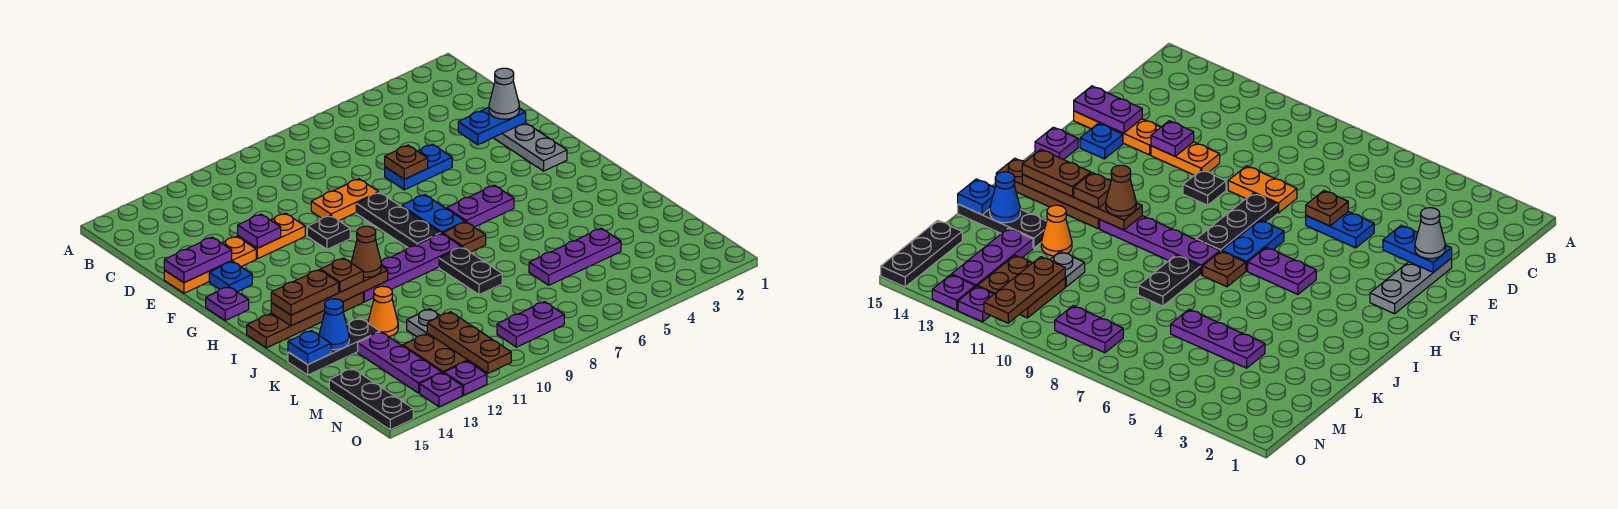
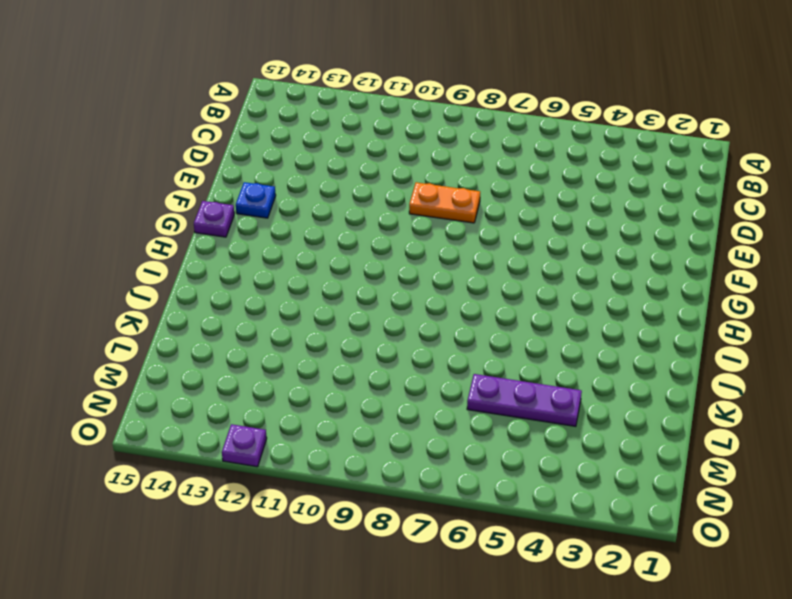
none -> grey plate E2:G2 level 1
none -> blue plate E5:E6 level 1
none -> orange plate E11:E12 level 1
none -> orange plate E13:E15 level 1

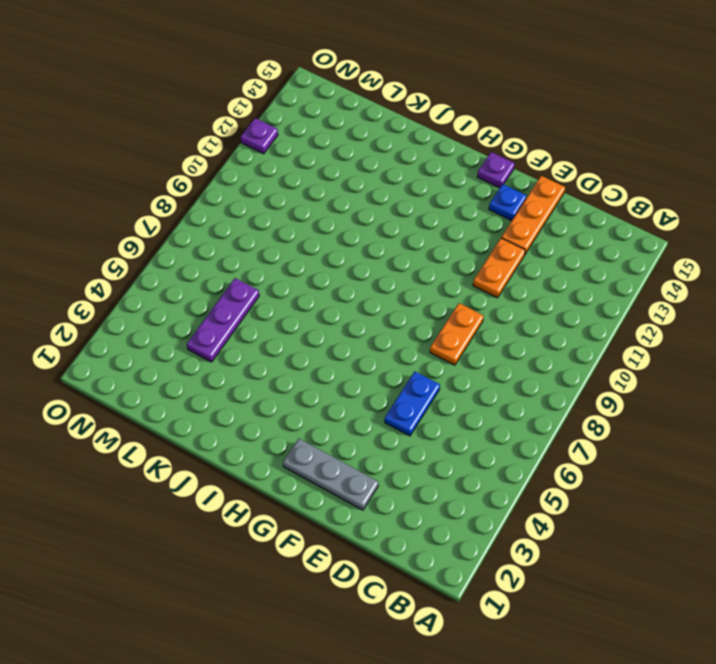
none -> black plate F8:H8 level 1
none -> black plate F10 level 1
none -> blue plate G7:H7 level 1
none -> purple plate H5:H6 level 1

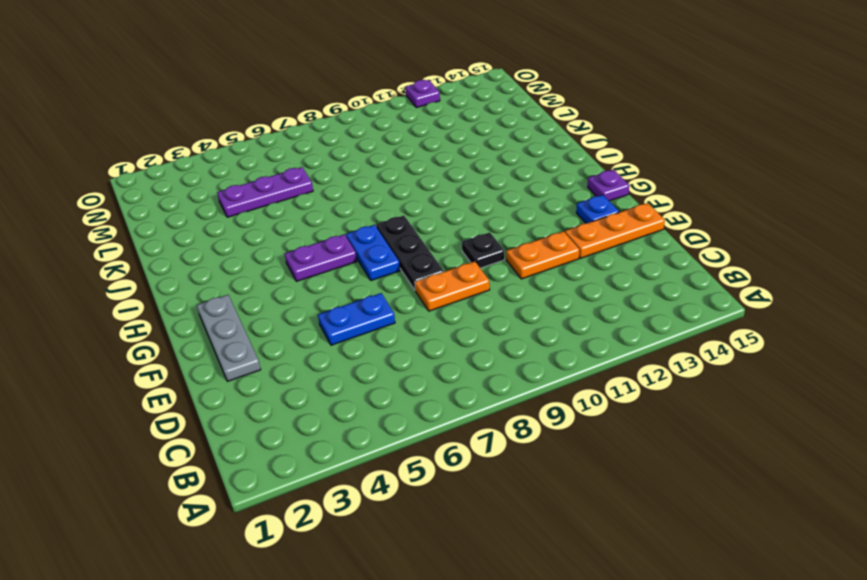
none -> brown plate I7 level 1
none -> purple plate I8:I11 level 1
none -> brown plate I12:I15 level 1
none -> black plate J8:K8 level 1

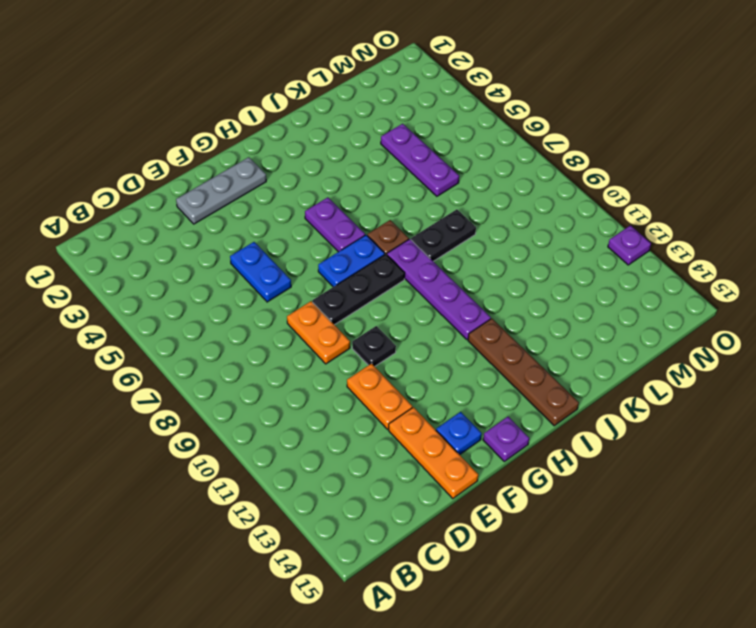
none -> orange cone K12 level 1
none -> black plate K13:K15 level 1
none -> grey plate L11 level 1
none -> purple plate L13:N13 level 1

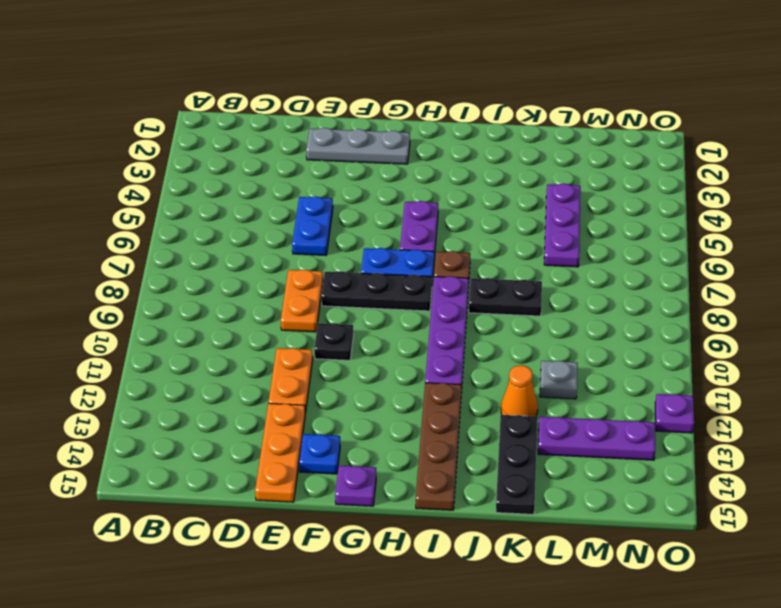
none -> brown plate M11:N12 level 1
none -> black plate M15:O15 level 1
none -> purple plate N8:N9 level 1
none -> purple plate O13 level 1

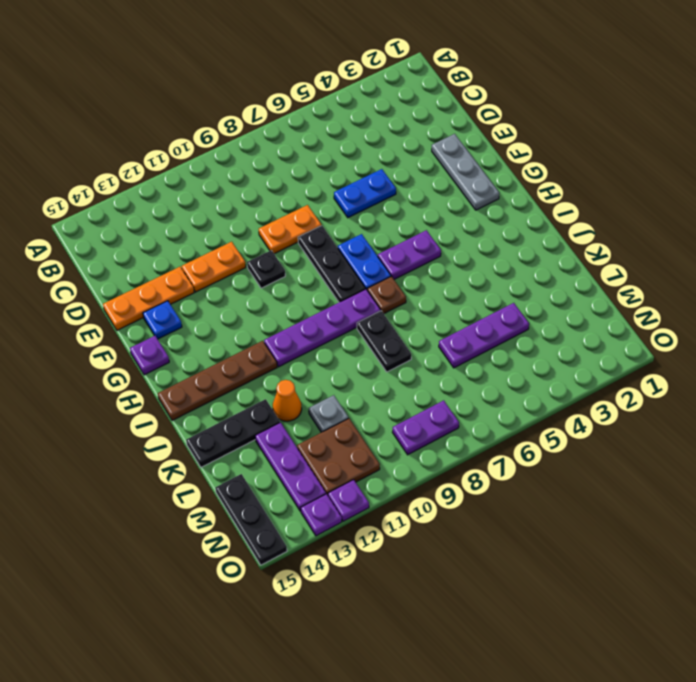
none -> blue plate E2:E3 level 2
none -> brown plate E6 level 2
none -> purple plate E12 level 2
none -> purple plate E14:E15 level 2

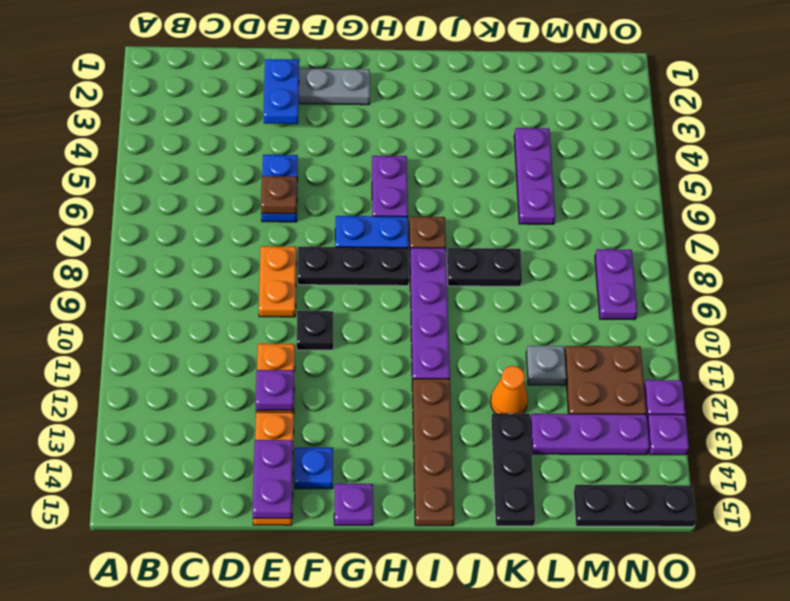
none -> brown plate I11:I14 level 2
none -> blue cone K14 level 2
none -> blue plate K15 level 2
none -> brown plate M11:O11 level 2

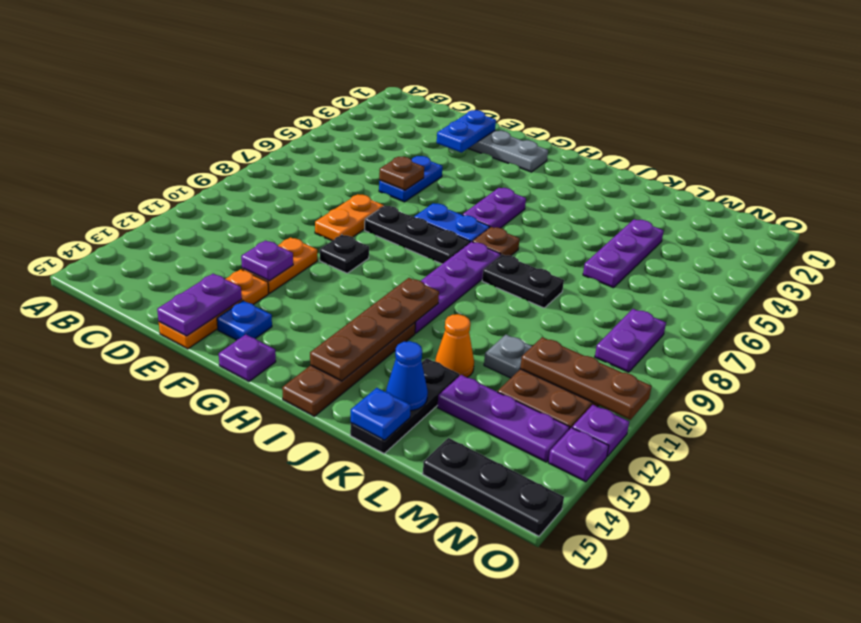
none -> grey cone E2 level 3
none -> brown cone I11 level 3
none -> brown plate I12 level 3
none -> brown plate I13:I14 level 3

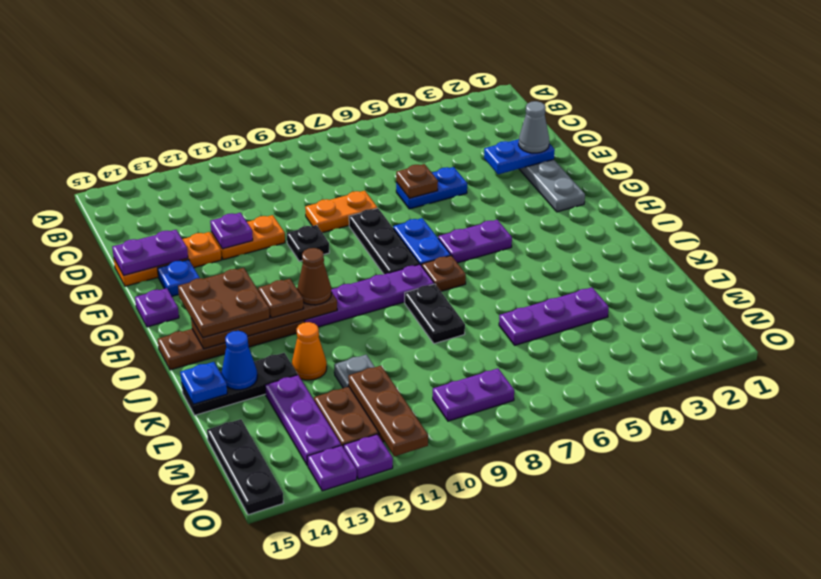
brown plate H13:I14 level 3 -> brown plate I13:I14 level 3

